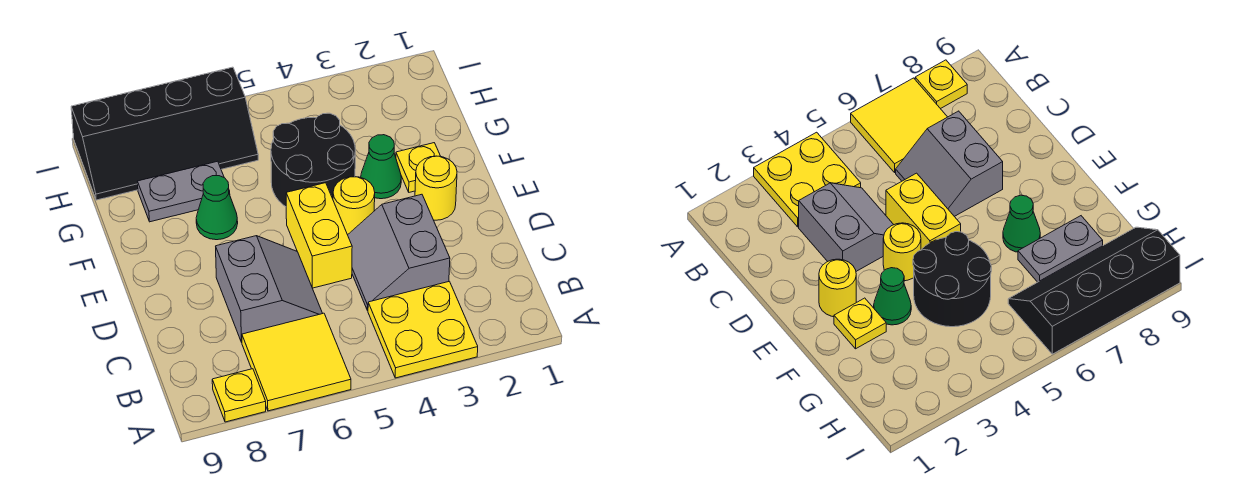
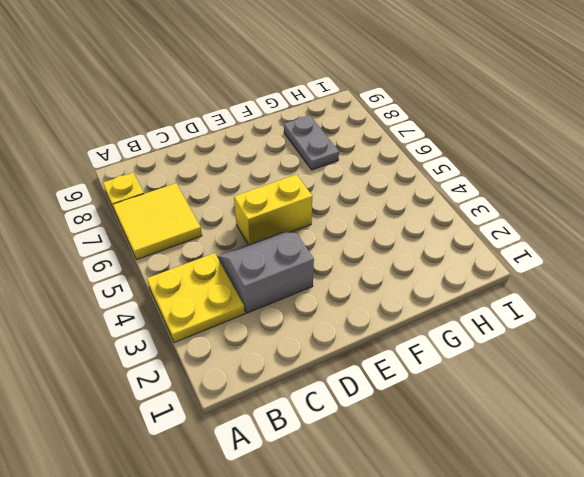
none -> grey slope C6:D7 level 1 top 7
none -> yellow round brick E2 level 1
none -> yellow round brick E4 level 1

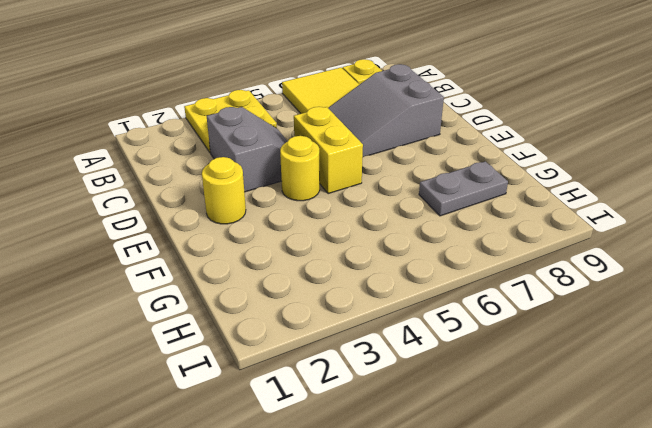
grey slope C6:D8 level 1 top 8 -> grey slope C6:D7 level 1 top 7
none -> yellow plate F2 level 1
none -> green cone F3 level 1
none -> black round brick F4:G5 level 1

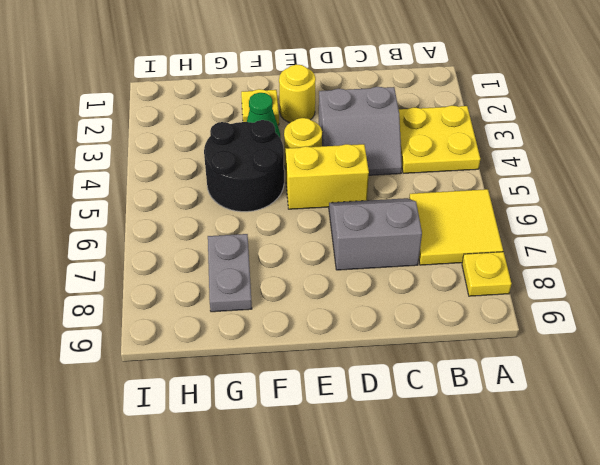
none -> green cone F7 level 1
none -> black slope H6:I9 level 1 top I

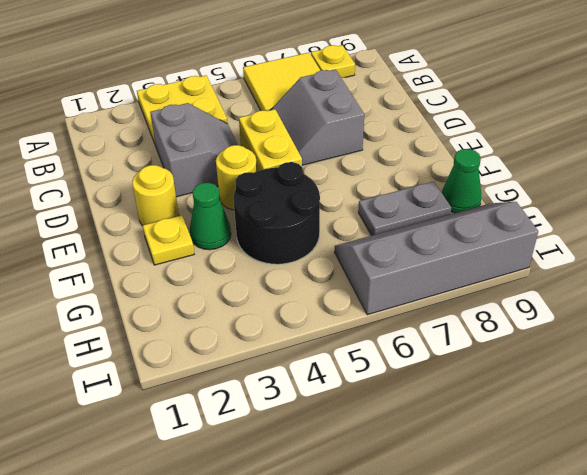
green cone G9 level 1 -> green cone F7 level 1
grey slope H6:I9 level 1 top I -> black slope H6:I9 level 1 top I

